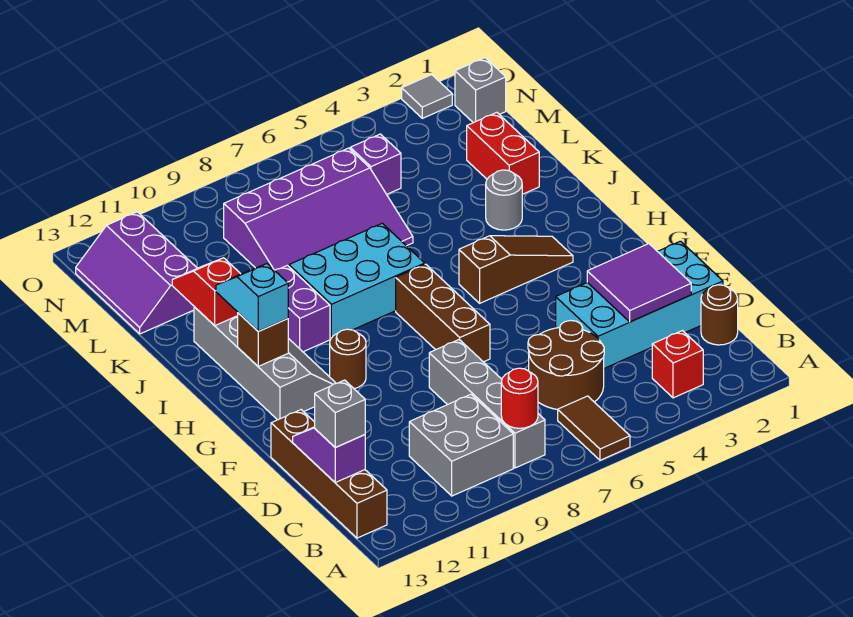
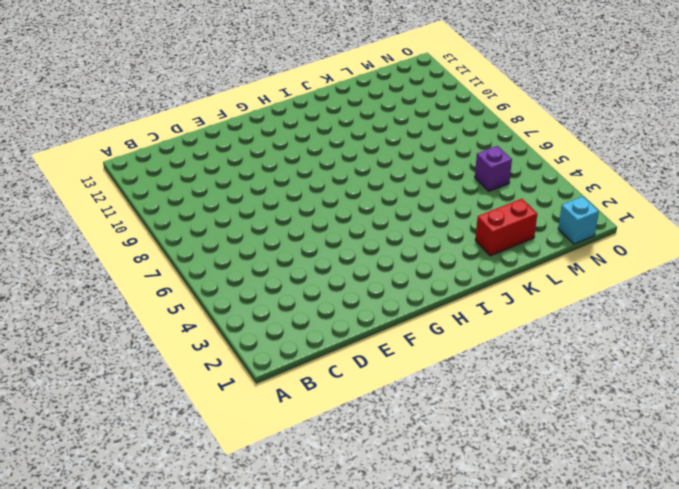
cyan brick N1 level 1 -> grey brick N1 level 1
none -> brown tile A6:B6 level 1
none -> red brick B3 level 1
none -> grey brick B8:E8 level 1

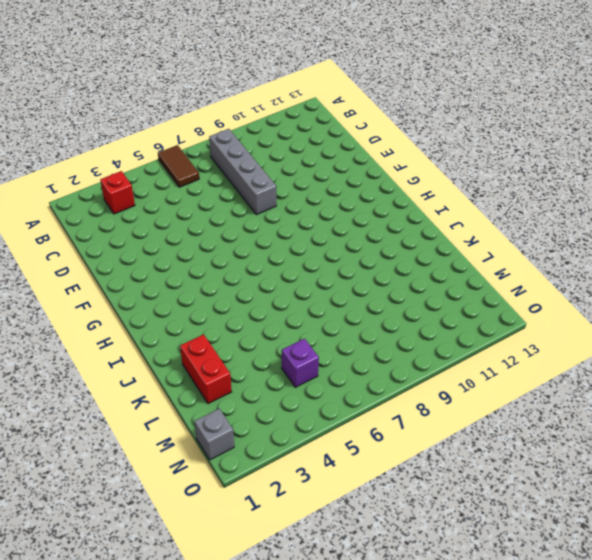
none -> grey brick B9:C10 level 1
none -> brown brick B13:E13 level 1
none -> brown round brick C1 level 1

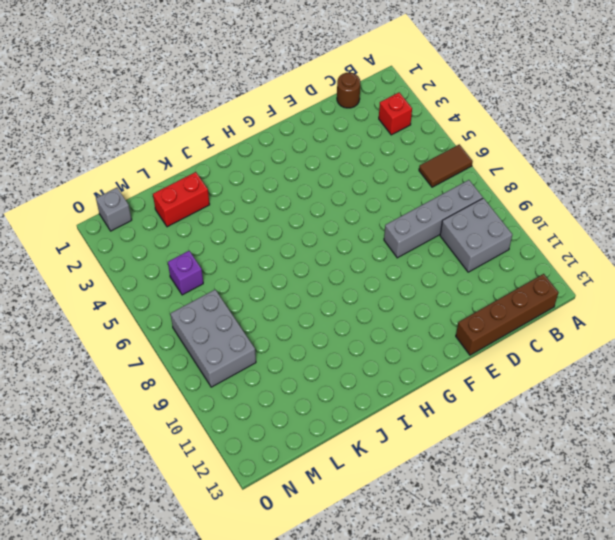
grey brick M7:N9 level 1 -> purple slope K6:M9 level 1 top M
none -> brown round brick C5:D6 level 1
none -> cyan brick D1:E4 level 1
none -> brown brick F7:H7 level 1

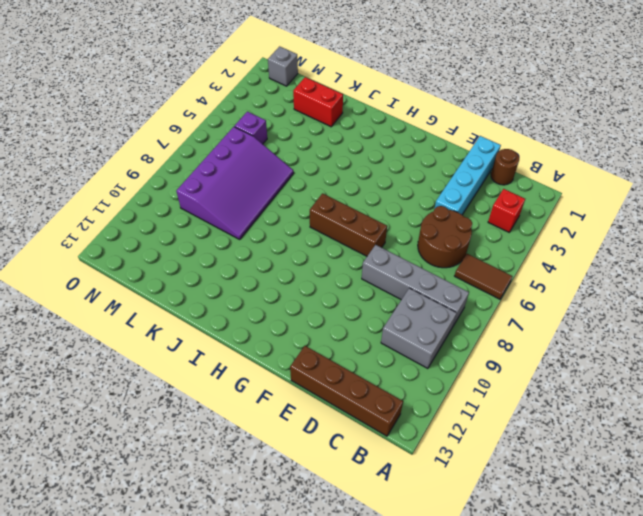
cyan brick D1:D4 level 1 -> cyan brick D1:E4 level 1
none -> brown round brick G10 level 1
none -> grey slope G11:J12 level 1 top 12
none -> brown slope H3:H5 level 1 top 5

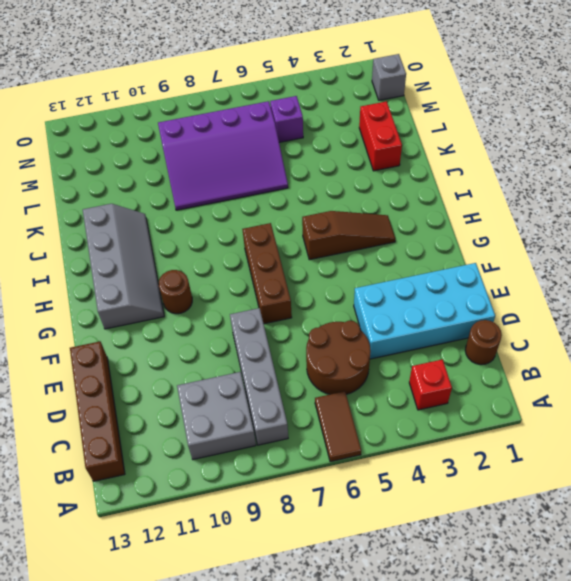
none -> cyan brick I7:J9 level 1
none -> purple brick I10:J10 level 1
none -> grey round brick J3 level 1

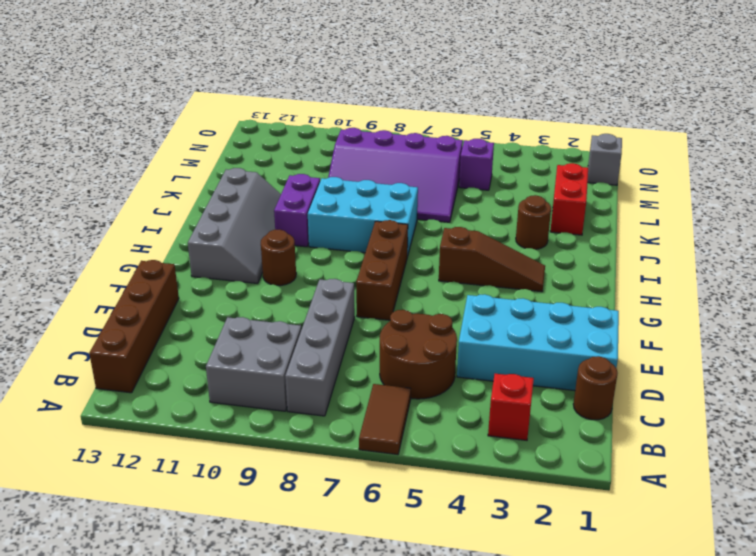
brown round brick J3 level 1 -> grey round brick J3 level 1
none -> purple slope L12:N13 level 1 top 12
none -> grey tile O2 level 1
none -> red round brick B8 level 2

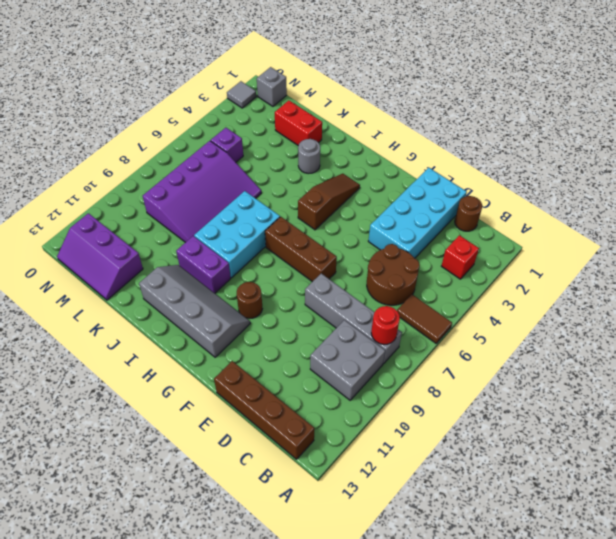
none -> purple slope C13:D13 level 2 top C
none -> purple tile D2:E3 level 2
none -> brown brick H12 level 2

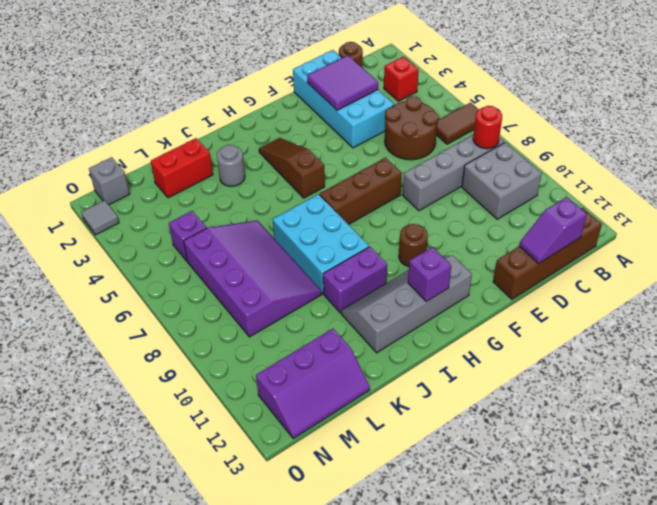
purple brick H12 level 2 -> brown brick H12 level 2
none -> red slope J12:K12 level 2 top J
none -> grey brick C13 level 3
none -> cyan slope H12:I12 level 3 top H

